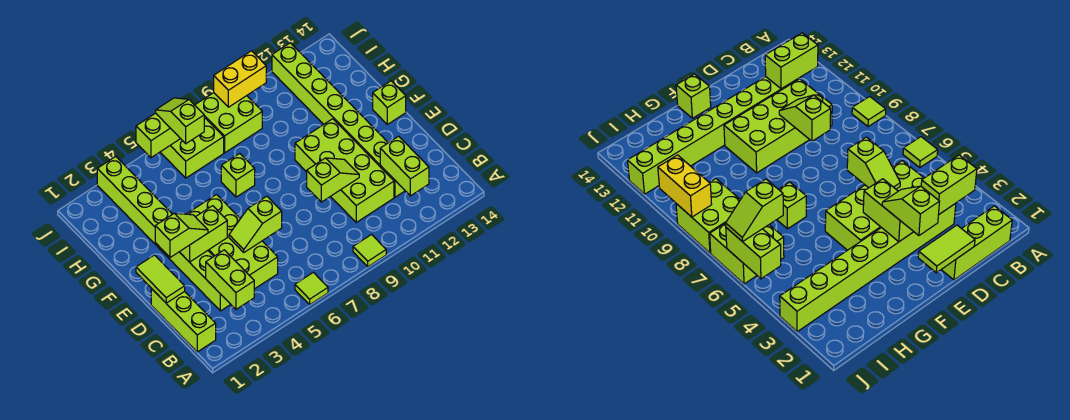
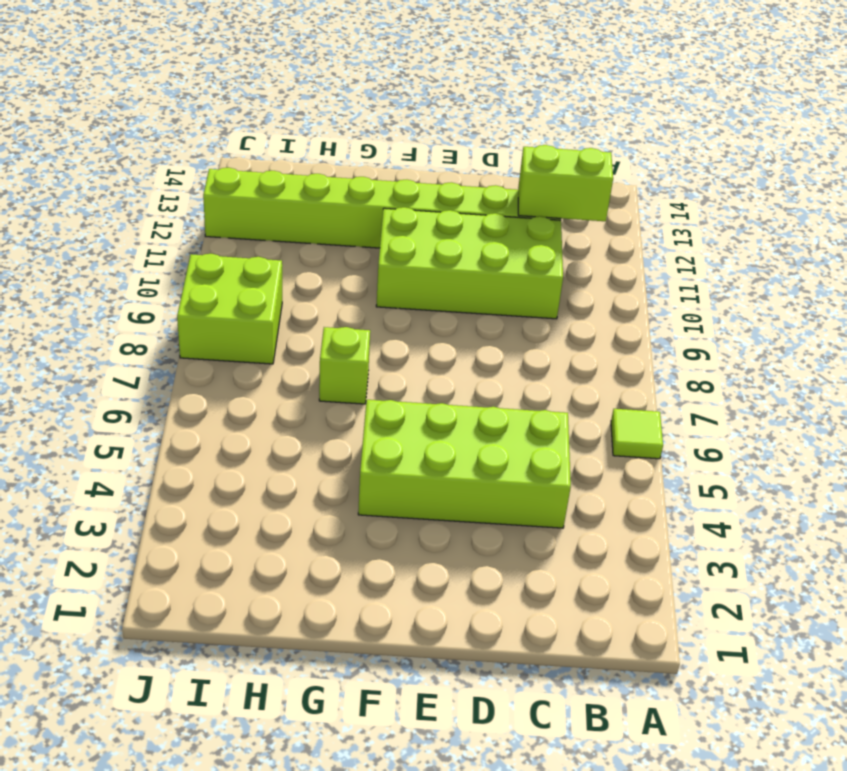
none -> lime tile A9 level 1
none -> lime brick B1:D1 level 1
none -> lime brick C3:J3 level 1

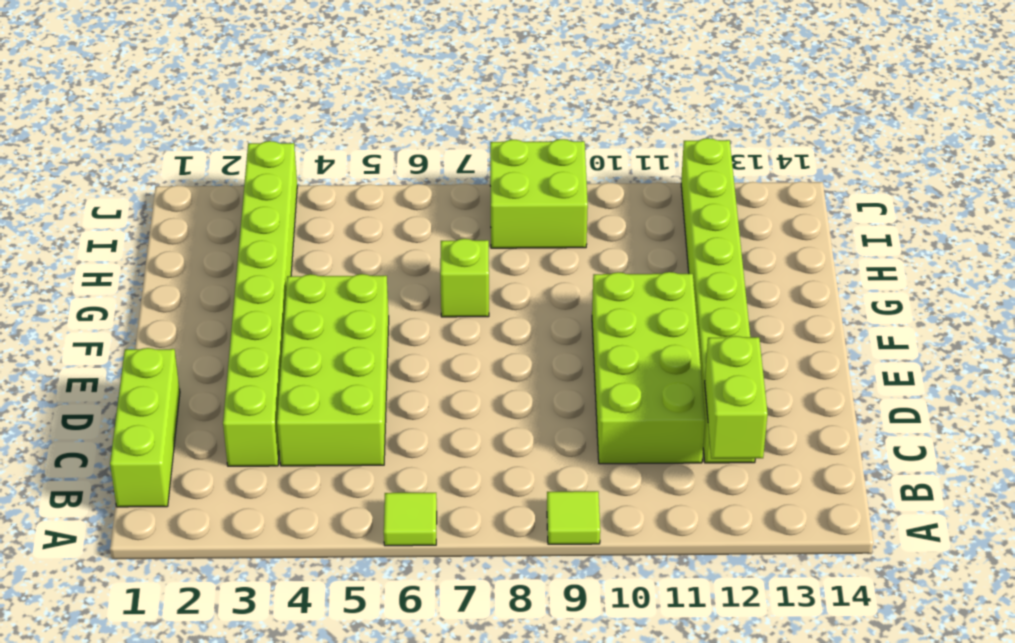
none -> lime brick F14 level 1
none -> lime brick I6:J7 level 1
none -> lime brick B3:C3 level 2

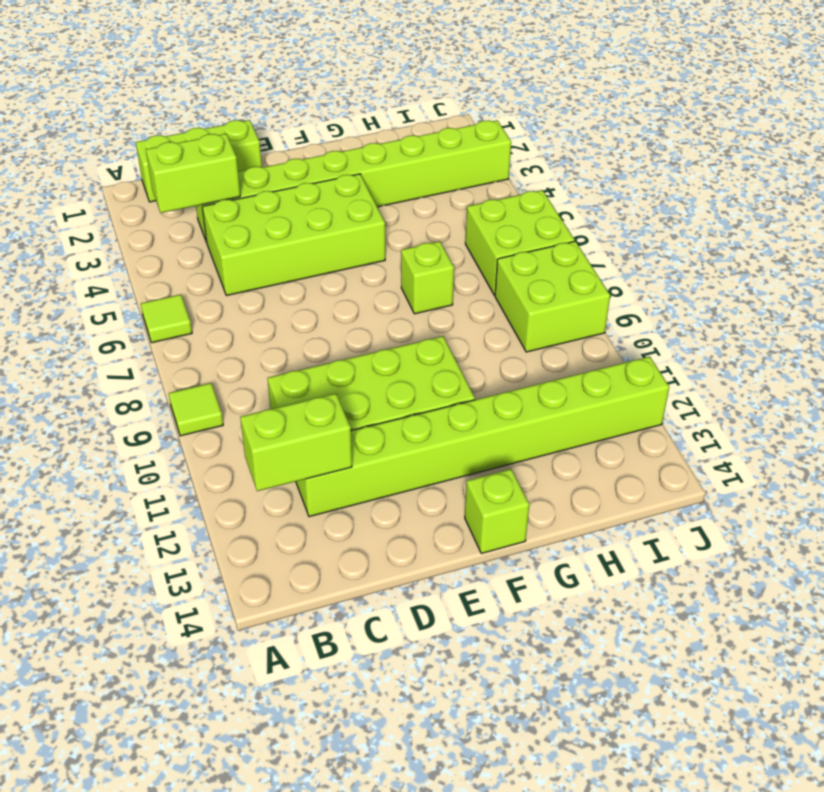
none -> lime tile D1:E1 level 2
none -> lime slope D5:D6 level 2 top 6
none -> lime slope D9:D10 level 2 top 9

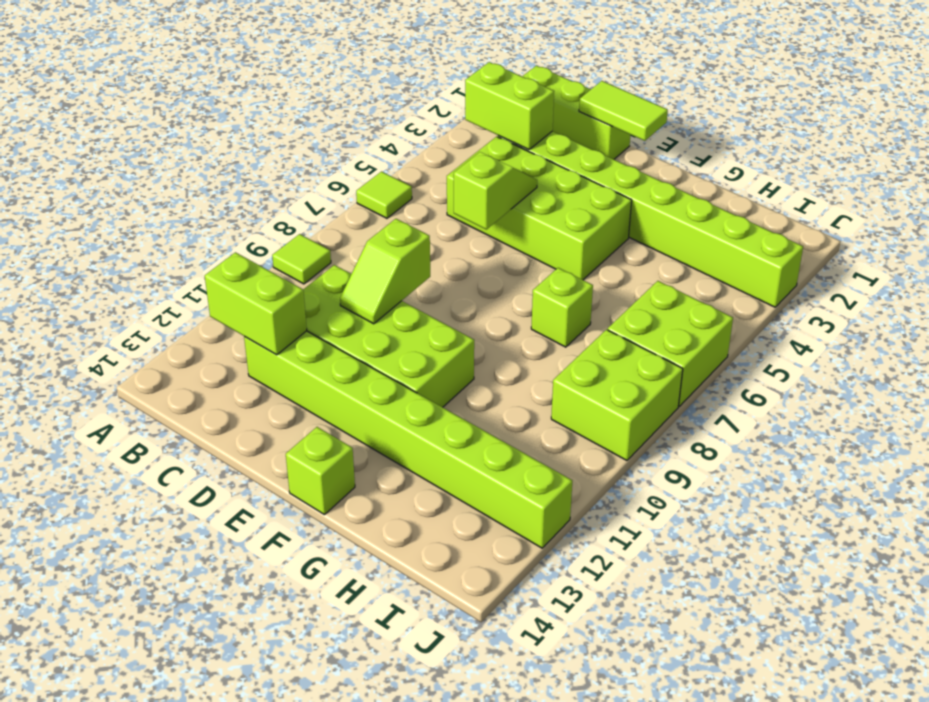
none -> lime brick E3:E4 level 2
none -> lime brick J5:J6 level 2
none -> yellow brick J9:J10 level 2

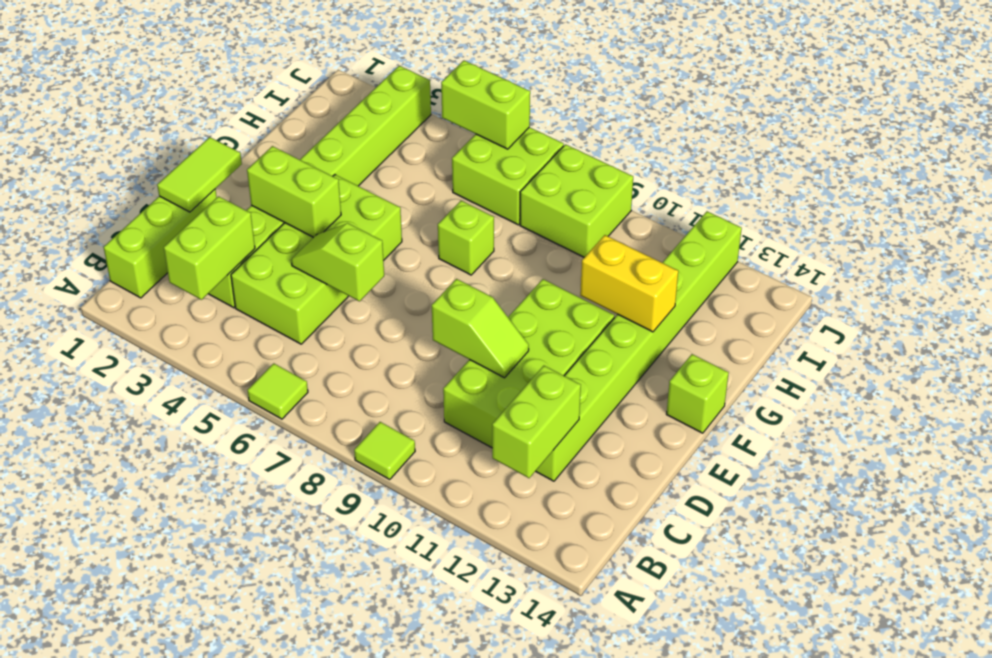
yellow brick G11:G12 level 2 -> yellow brick J9:J10 level 2
none -> lime slope E2:E3 level 3 top 2
none -> lime slope I6:J6 level 3 top I

